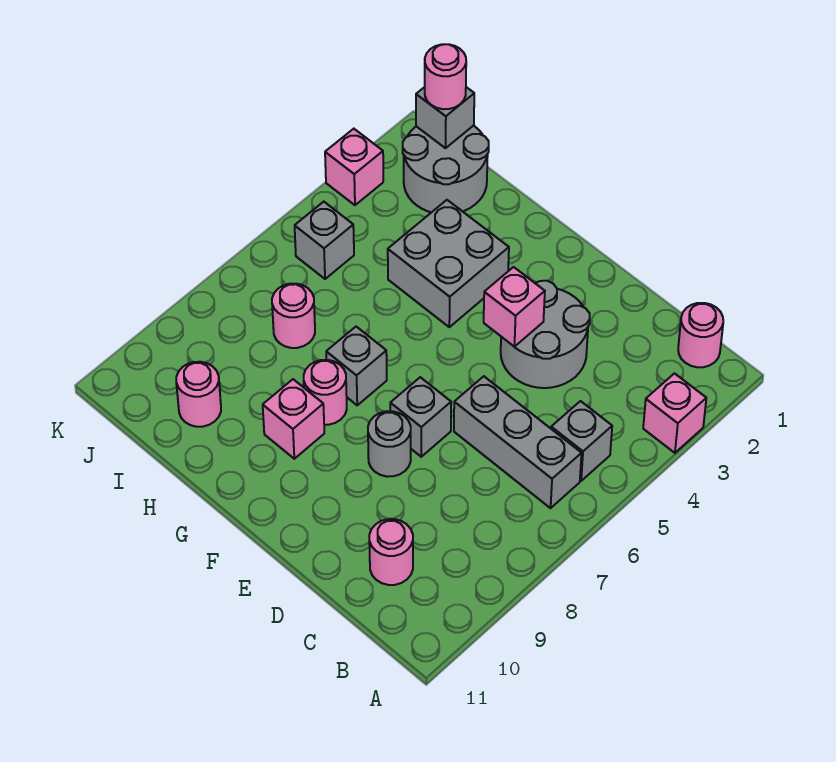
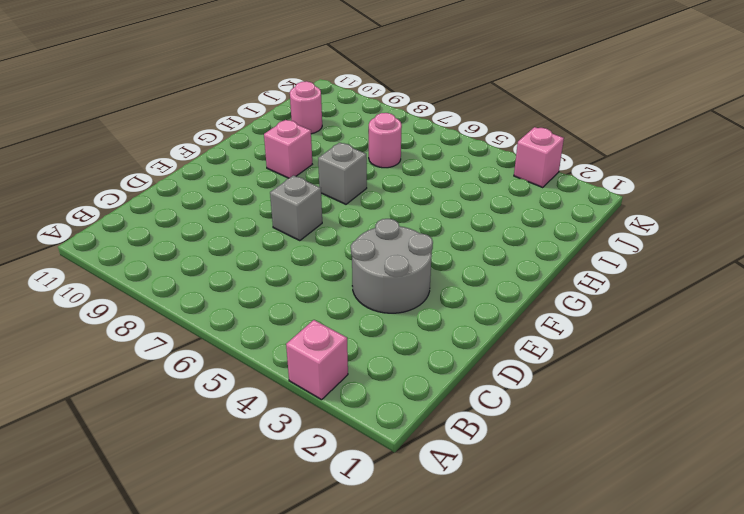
none -> pink round brick B1 level 1
none -> grey brick B5 level 1
none -> grey brick B6:D6 level 1

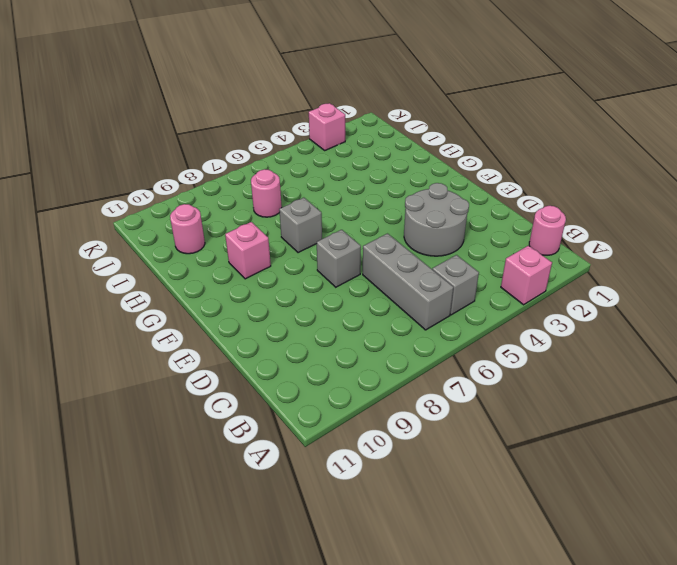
none -> pink round brick C10 level 1
none -> grey round brick E8 level 1
none -> grey brick G3:H4 level 1

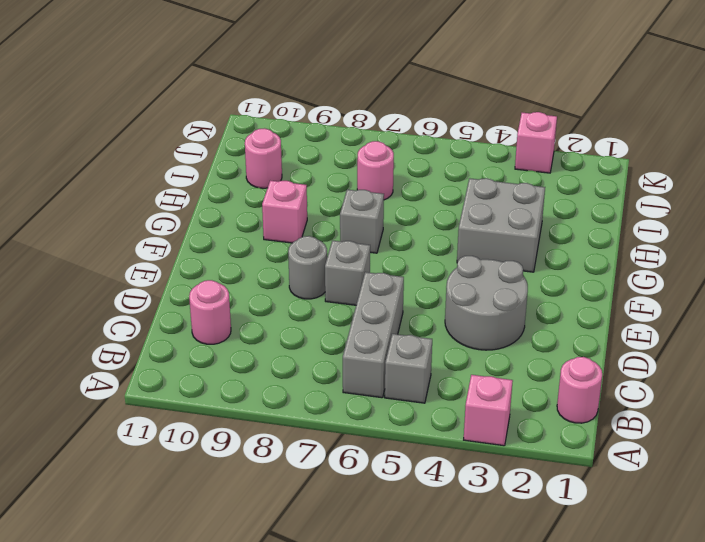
none -> pink round brick G8 level 1
none -> grey round brick I1:J2 level 1
none -> grey brick J5 level 1

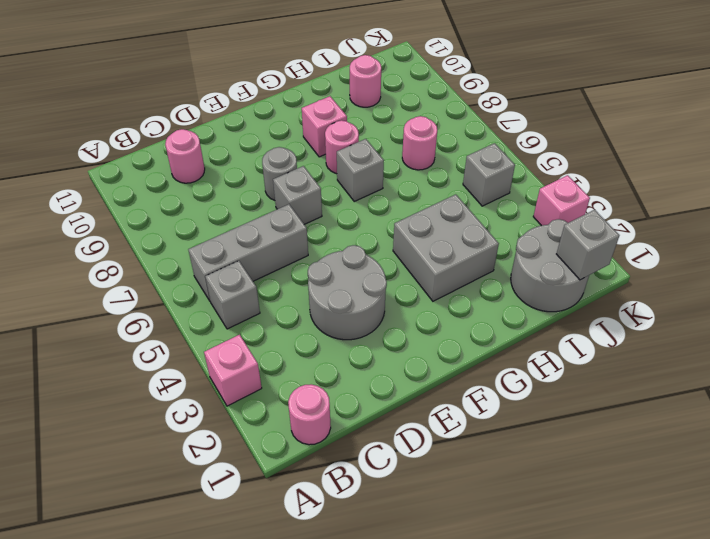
none -> pink brick E4 level 2
none -> pink round brick J1 level 3

